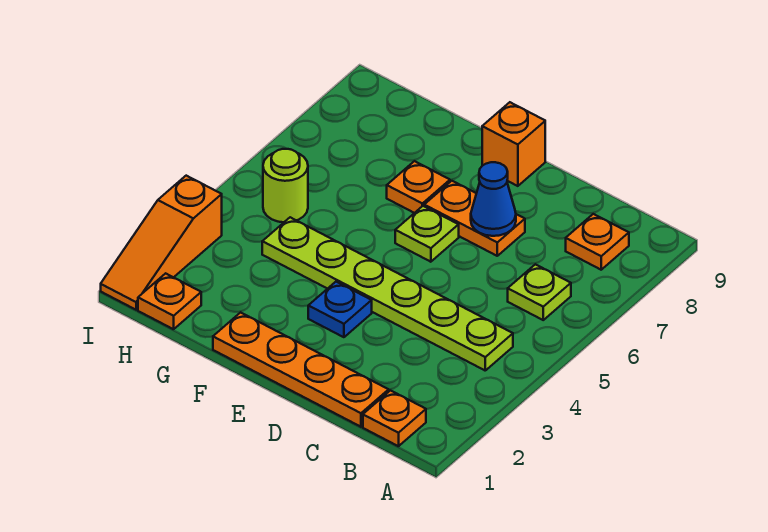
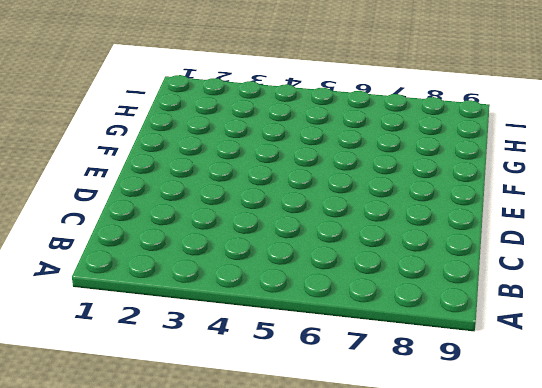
none -> orange plate B1 level 1
none -> lime plate B4:G4 level 1
none -> lime plate B6 level 1

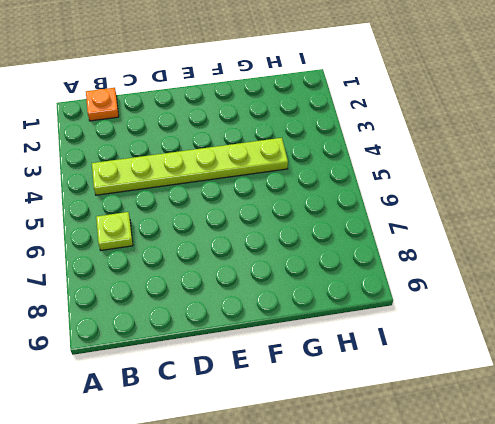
none -> orange plate B8 level 1
none -> orange plate C1:F1 level 1
none -> orange plate D7:E7 level 1

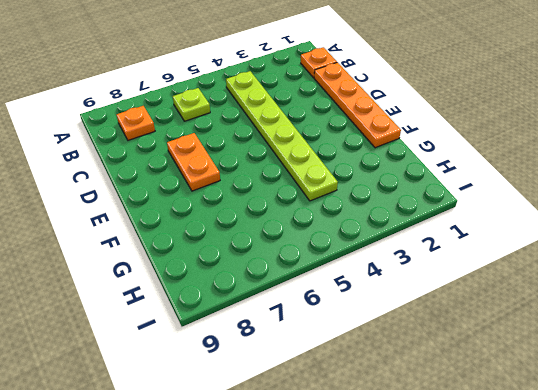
none -> blue plate E3 level 1
none -> lime plate E6 level 1
none -> orange brick E9 level 1

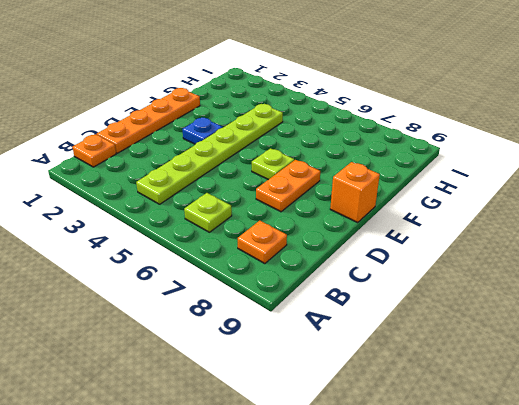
none -> orange plate F7 level 1
none -> orange plate H1 level 1
none -> lime round brick H5 level 1

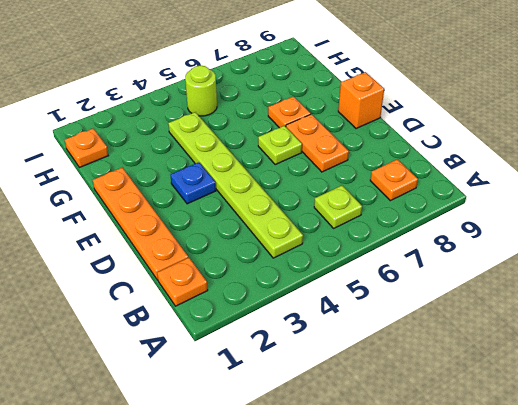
none -> orange slope I1:I3 level 1 top 3
none -> blue cone D7 level 2

